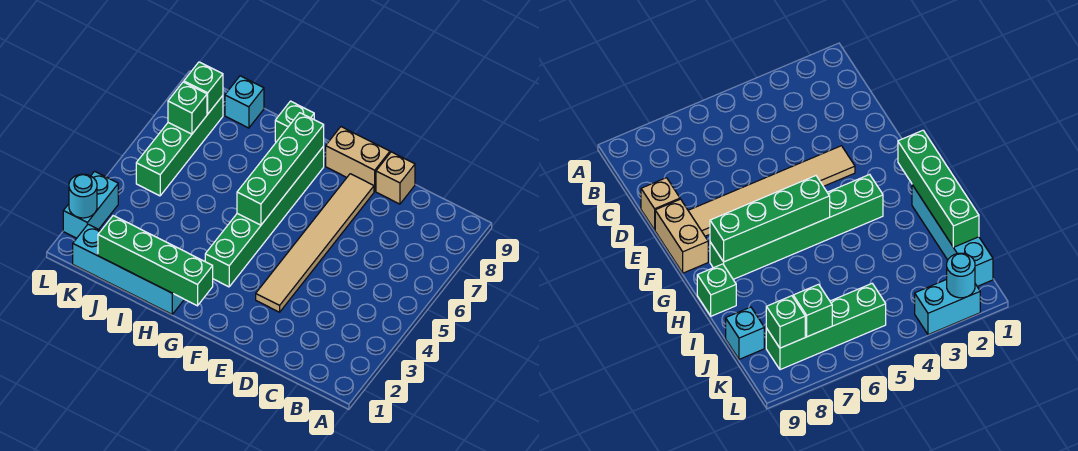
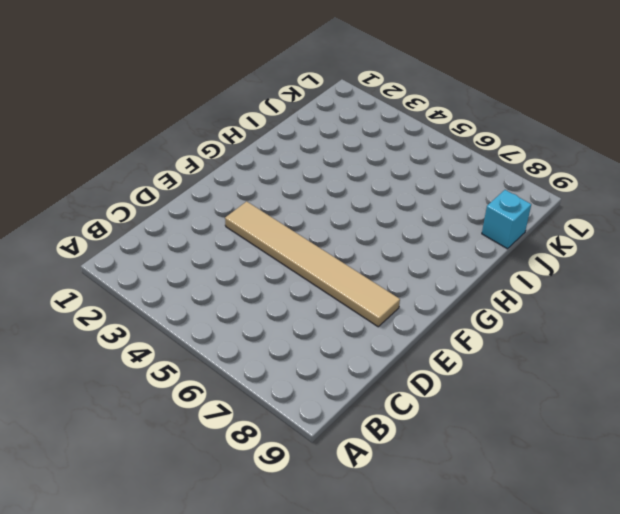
none -> tan brick D9 level 1
none -> tan brick E9:F9 level 1
none -> green brick G3:G8 level 1

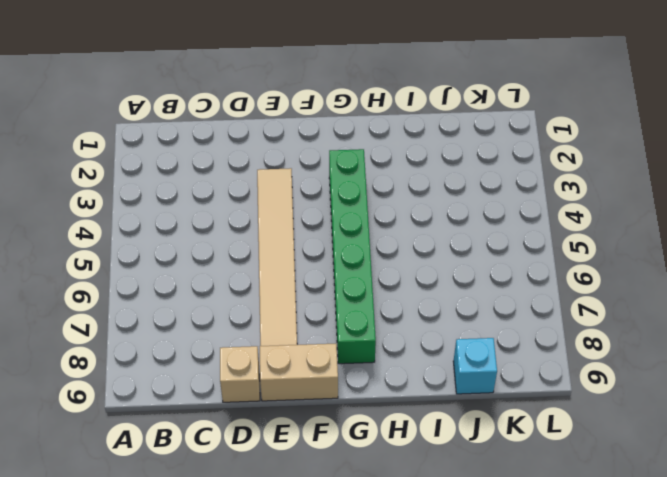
none -> cyan brick H1:K1 level 1
none -> green brick H9 level 1
none -> green brick K5:K8 level 1

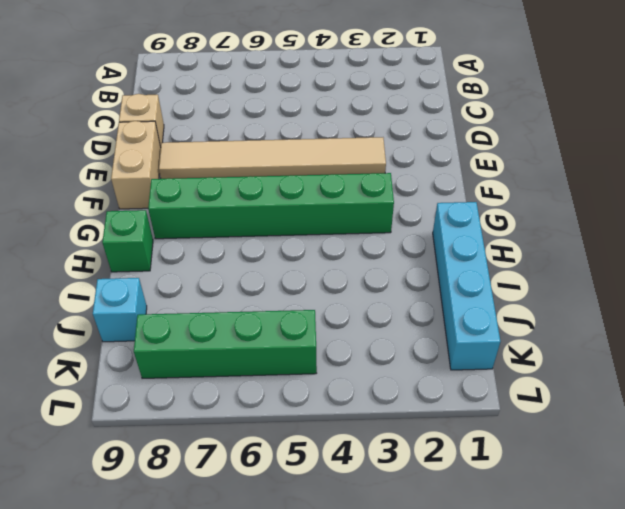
none -> cyan brick L2:L3 level 1
none -> green brick G1:J1 level 2
none -> green brick G5:G8 level 2

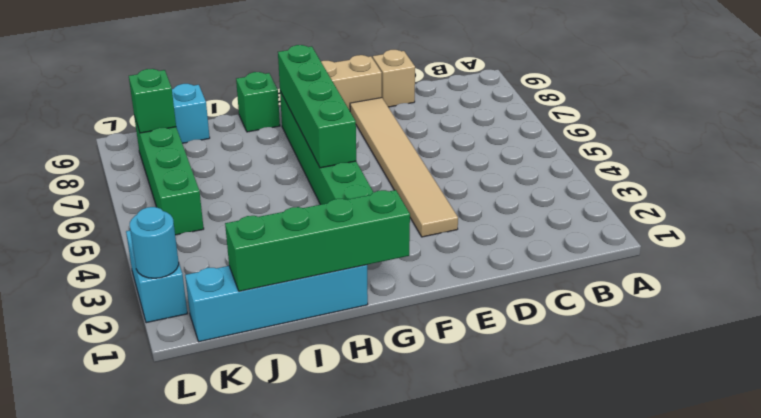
none -> green brick K7 level 2

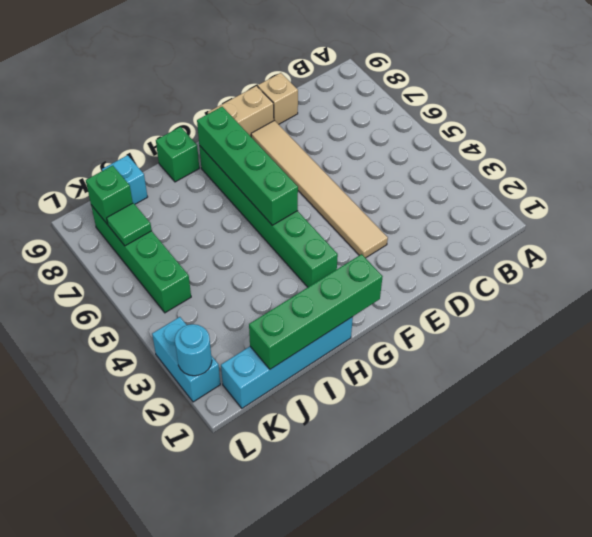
green tile K7 level 2 -> green brick K7 level 2

